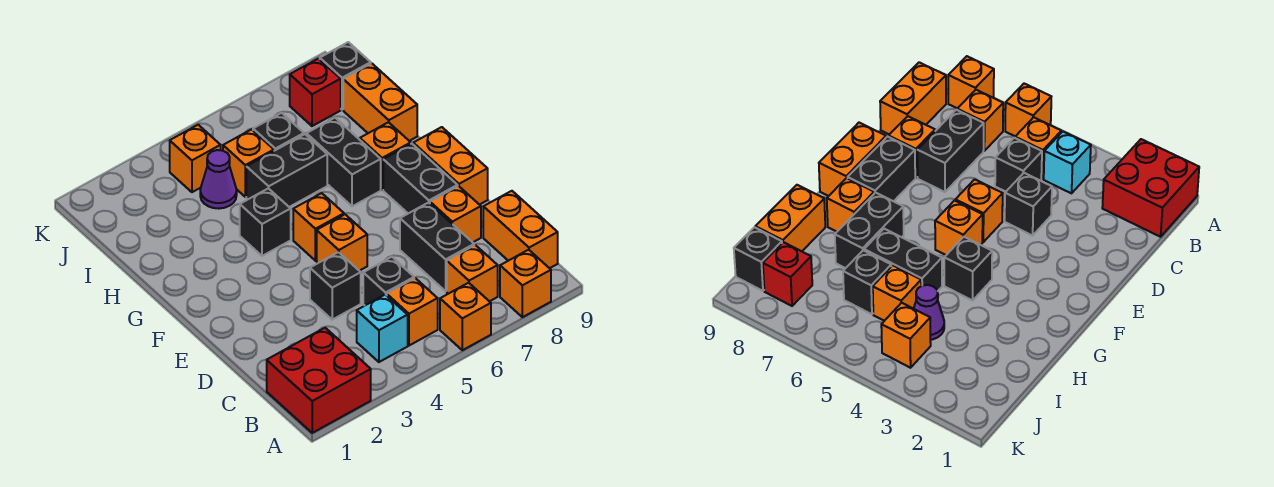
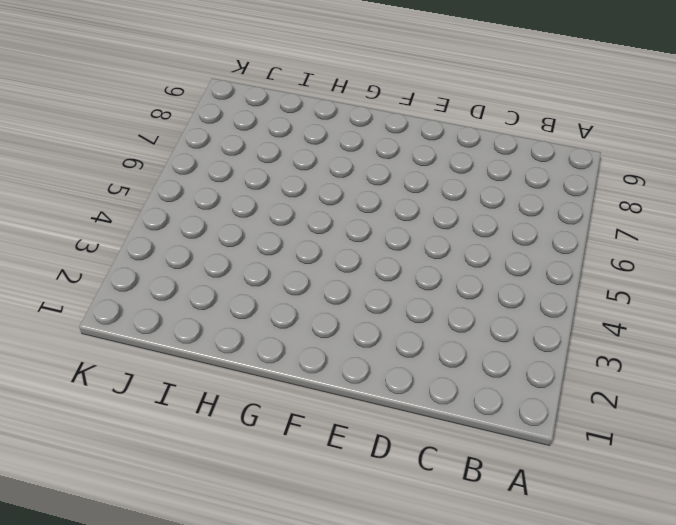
none -> red brick A1:B2 level 1
none -> orange brick A6 level 1
none -> orange brick A8 level 1

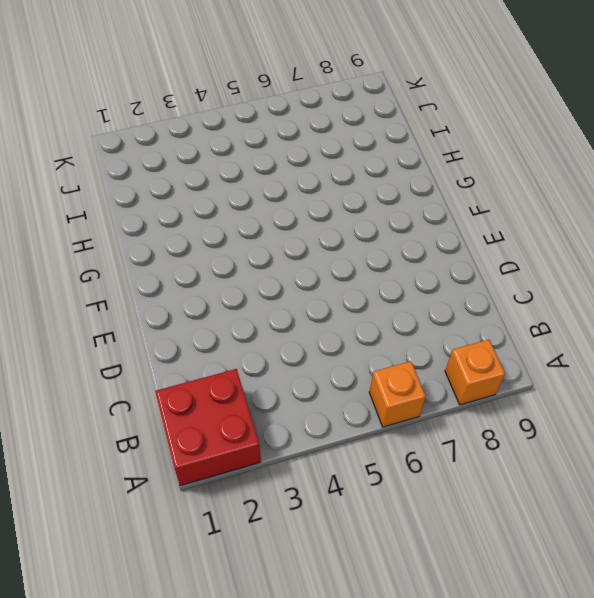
none -> cyan brick B4 level 1
none -> orange brick B5 level 1
none -> orange brick B7 level 1

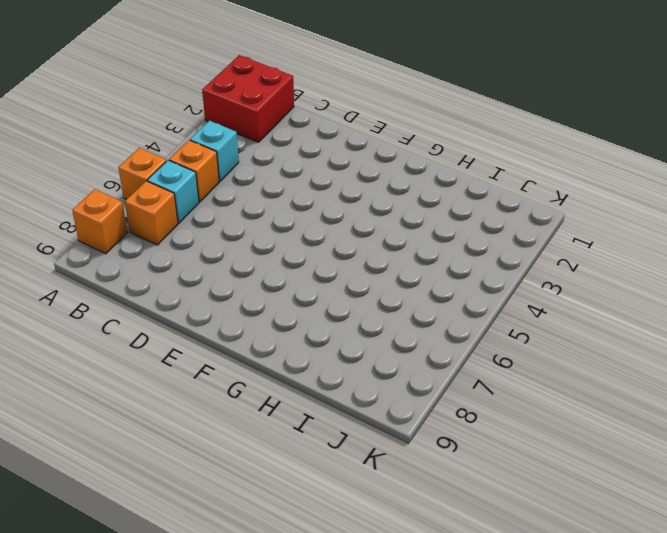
cyan brick B6 level 1 -> none
none -> orange brick B9:C9 level 1
none -> black brick C5 level 1
none -> black brick C7:D7 level 1

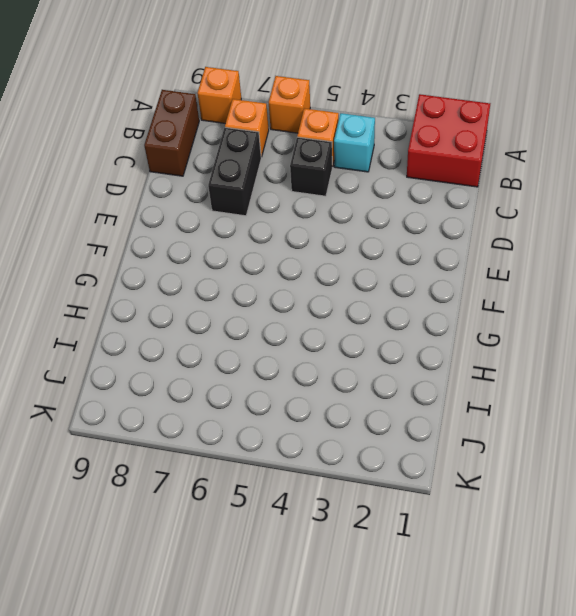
brown brick B9:C9 level 1 -> orange brick B9:C9 level 1
none -> black brick D4 level 1
none -> orange brick D8 level 1
none -> orange brick E5 level 1

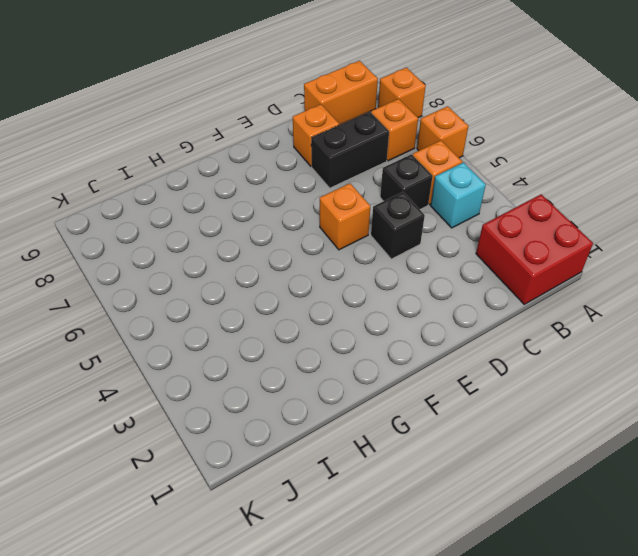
none -> black brick E8:F8 level 1
none -> orange brick E9:F9 level 1
none -> orange brick F5 level 1

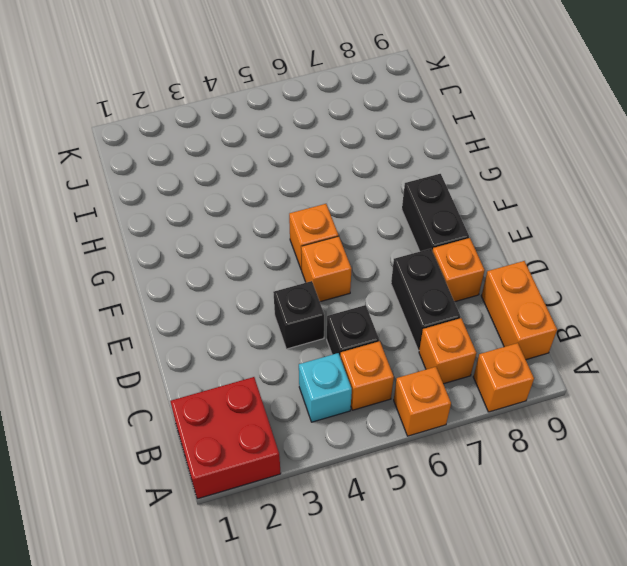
none -> orange brick E9:F9 level 1
none -> black brick G4 level 1
none -> black brick G7:H7 level 1

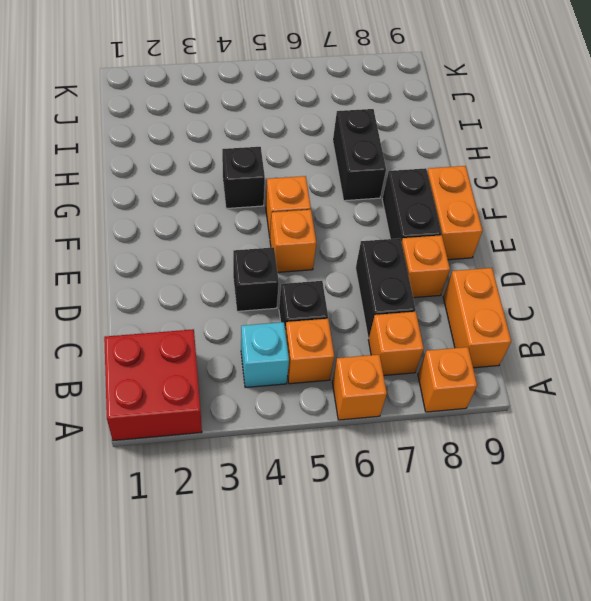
none -> orange brick G8 level 1
none -> black brick H5:H6 level 1
none -> orange brick H9:I9 level 1

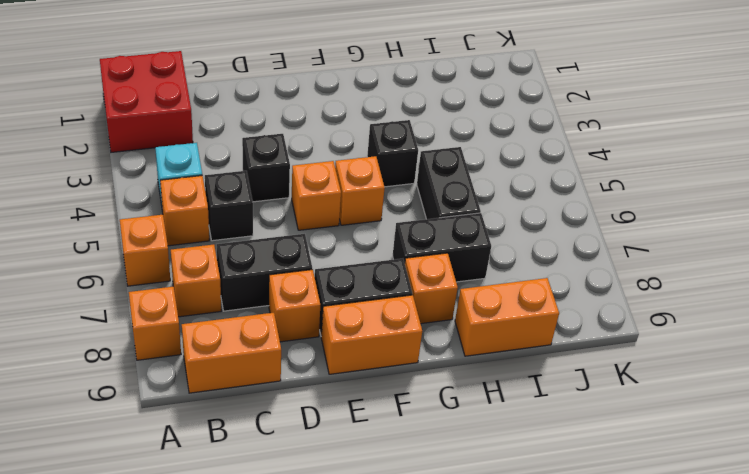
none -> purple cone I4 level 1
none -> orange brick I5 level 1
none -> black brick I6 level 1

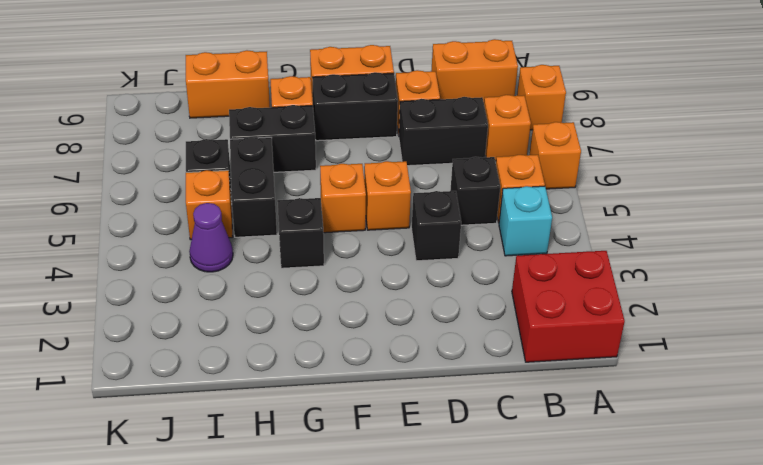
none -> orange brick J4 level 1
none -> red brick J8 level 1
none -> black brick J9 level 1

